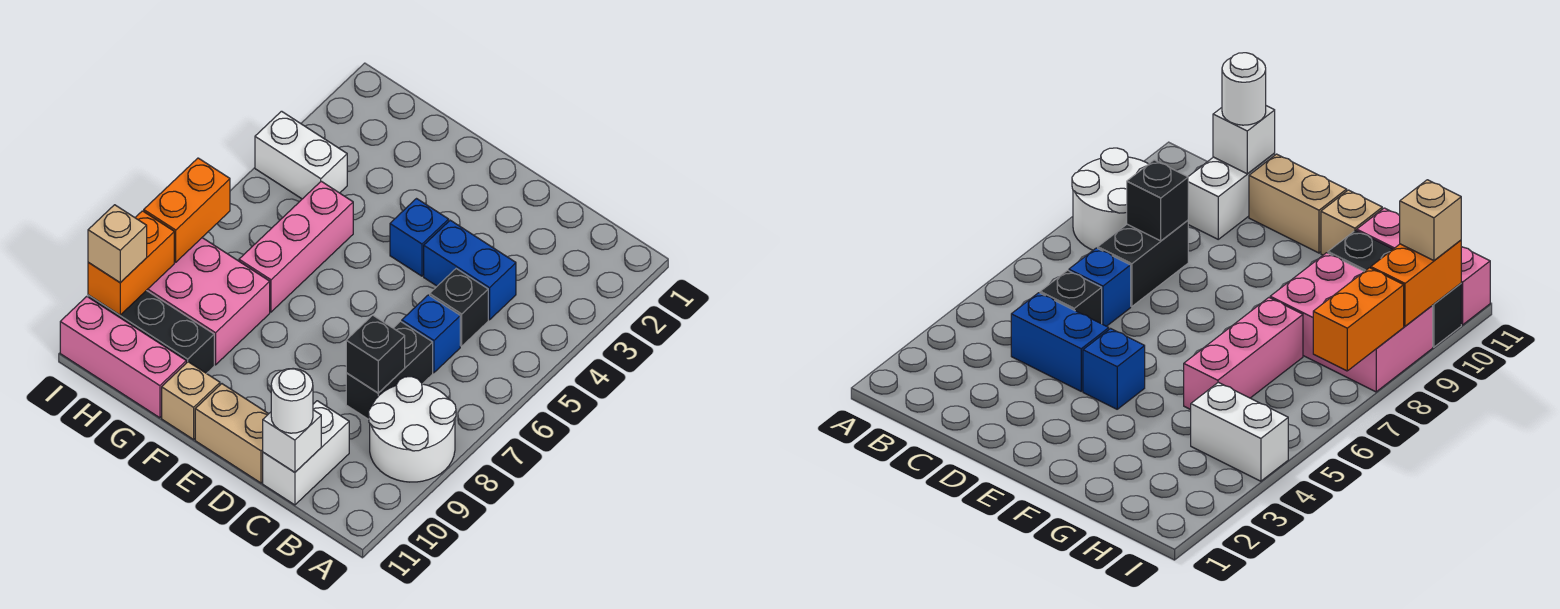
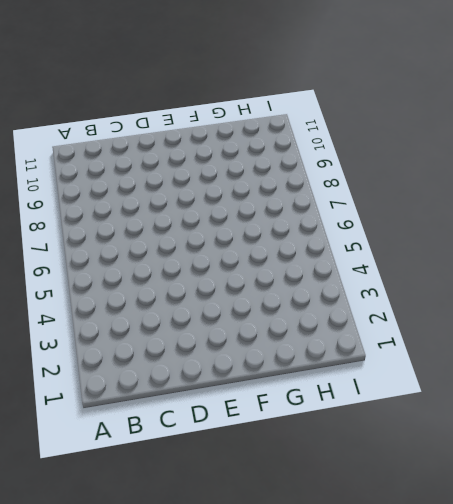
none -> white round brick A8:B9 level 1
none -> blue brick C4:D4 level 1
none -> black brick C5 level 1

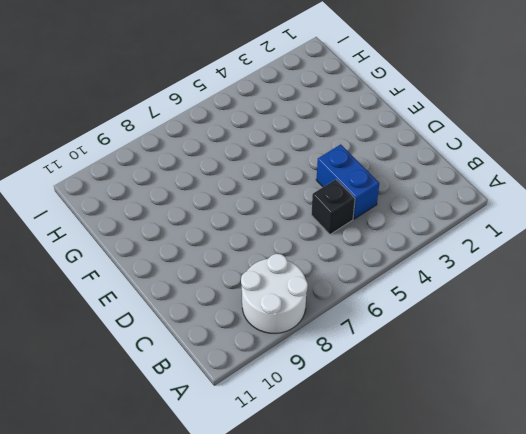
none -> blue brick C6 level 1
none -> black brick C7:C8 level 1
none -> white brick C10:C11 level 1

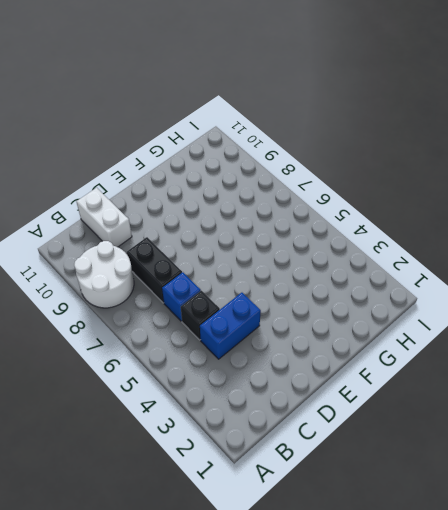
none -> tan brick D11:E11 level 1
none -> blue brick E4 level 1
none -> tan brick F11 level 1

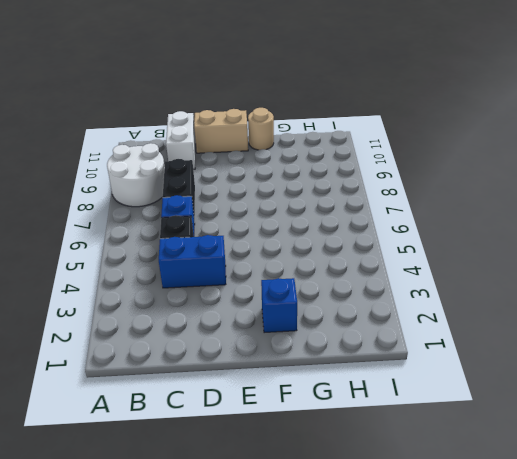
blue brick F2 level 1 -> blue brick E4 level 1
tan round brick F11 level 1 -> tan brick F11 level 1
none -> pink brick G5:G7 level 1
none -> pink brick G8:I9 level 1
none -> black brick G10:I10 level 1

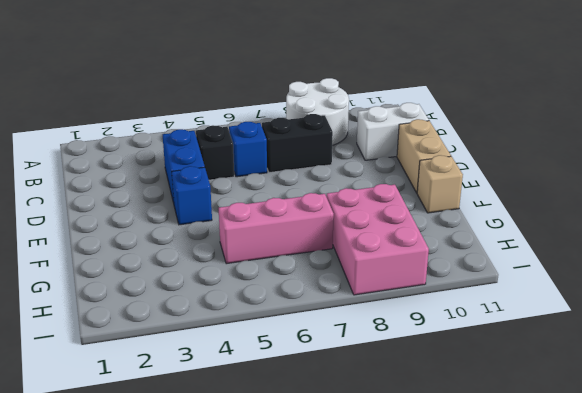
none -> black brick G10:I10 level 1
none -> pink brick G11:I11 level 1
none -> white brick H4:I4 level 1

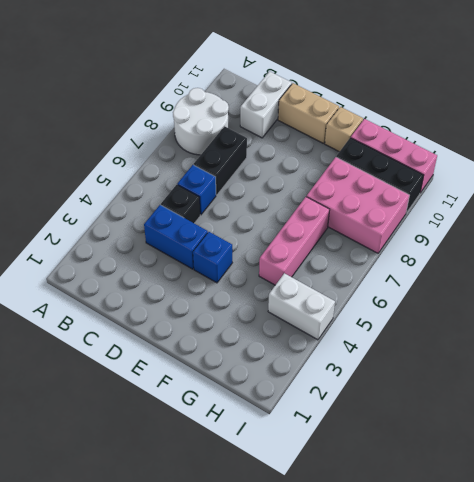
none -> black brick C8 level 2
none -> white brick C11 level 2
none -> orange brick I7:I8 level 2

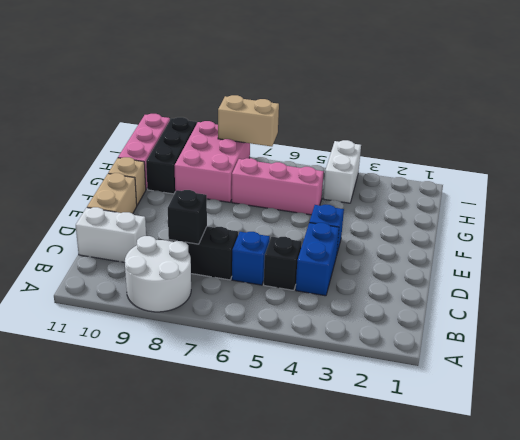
tan brick I7:I8 level 2 -> orange brick I7:I8 level 2
none -> white brick C11 level 2
none -> orange brick I9:I10 level 2
none -> white round brick C11 level 3

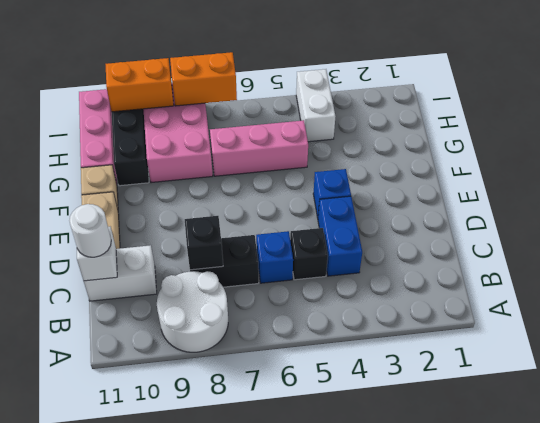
none -> tan brick I10 level 3

